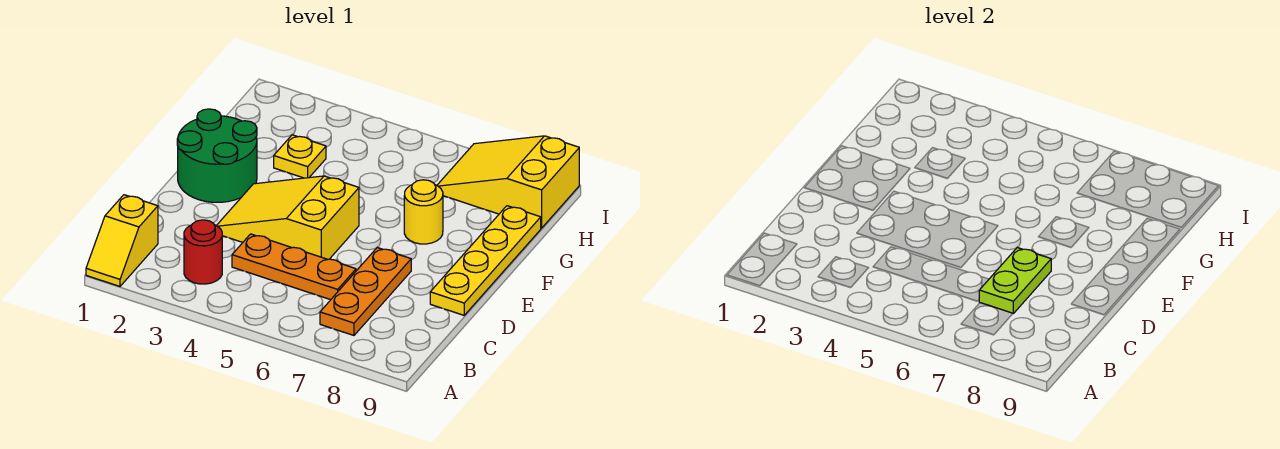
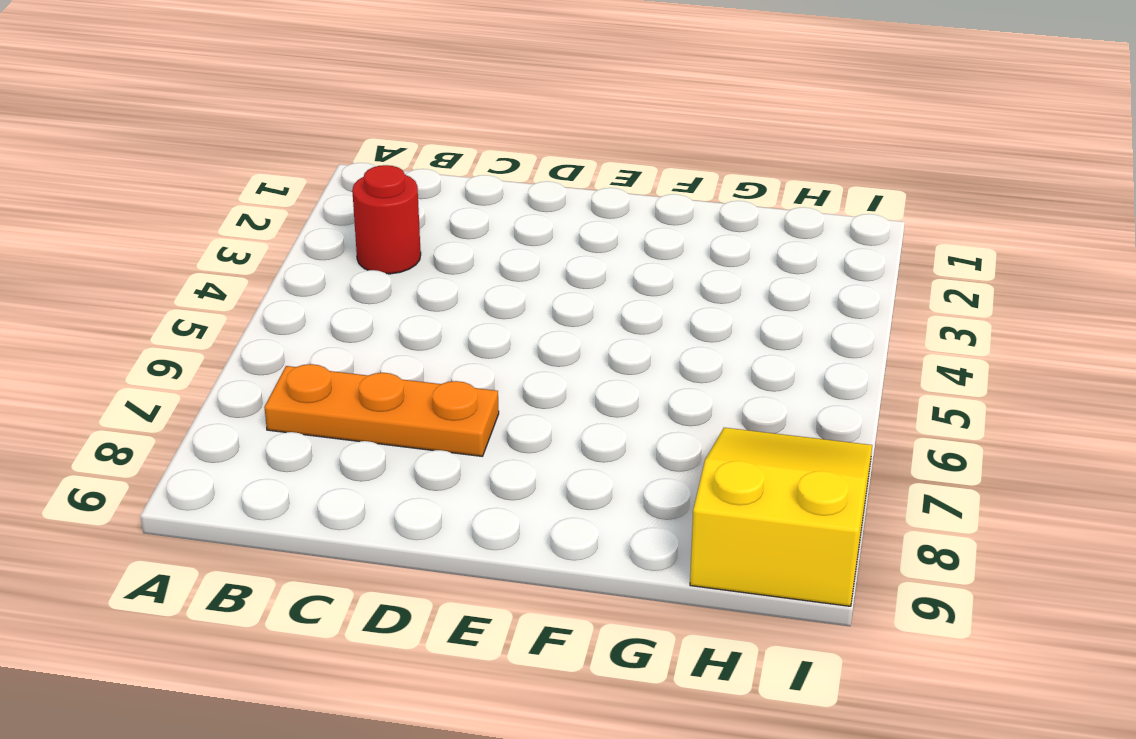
none -> yellow slope A1:B1 level 1 top B
none -> orange plate C4:C6 level 1

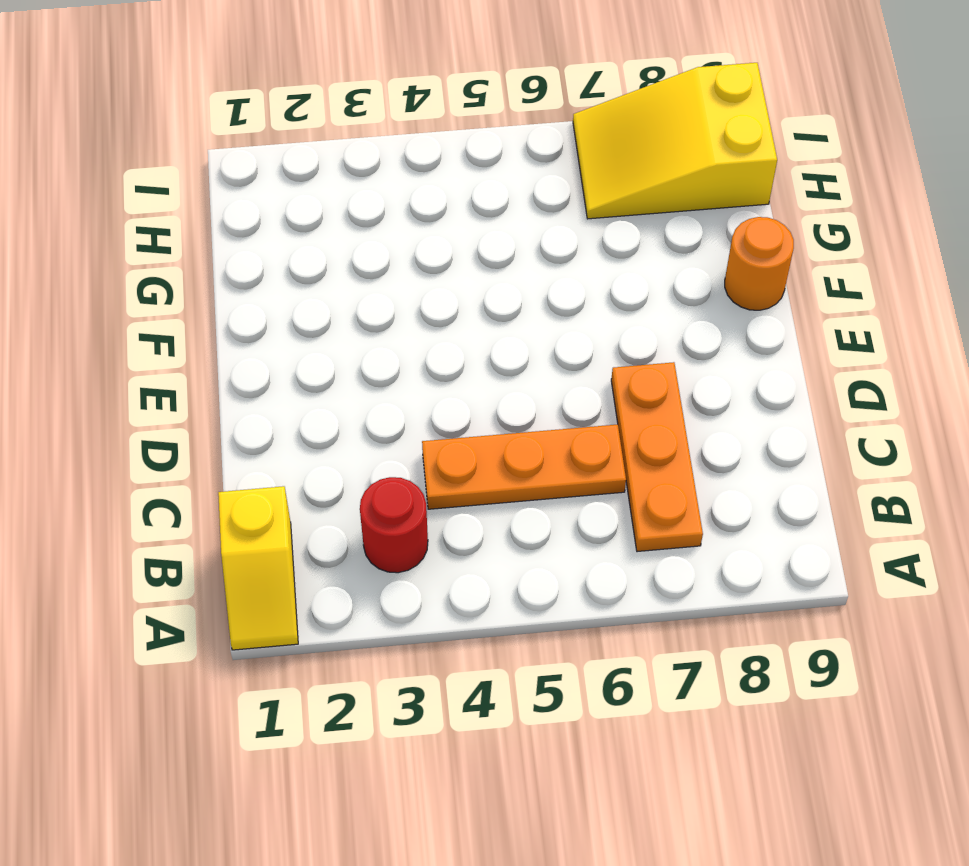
orange round brick F9 level 1 -> yellow plate D9:G9 level 1
none -> yellow slope D3:E5 level 1 top 5
none -> green round brick E1:F2 level 1

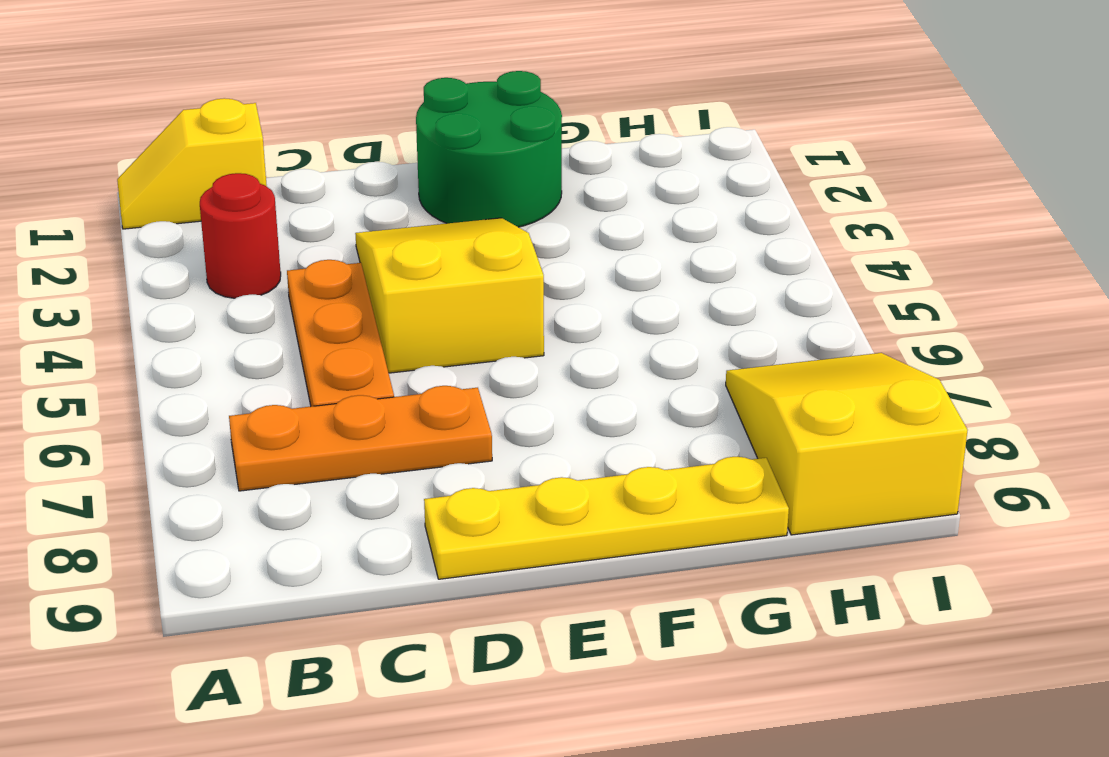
none -> yellow round brick F7 level 1
none -> yellow plate G3 level 1

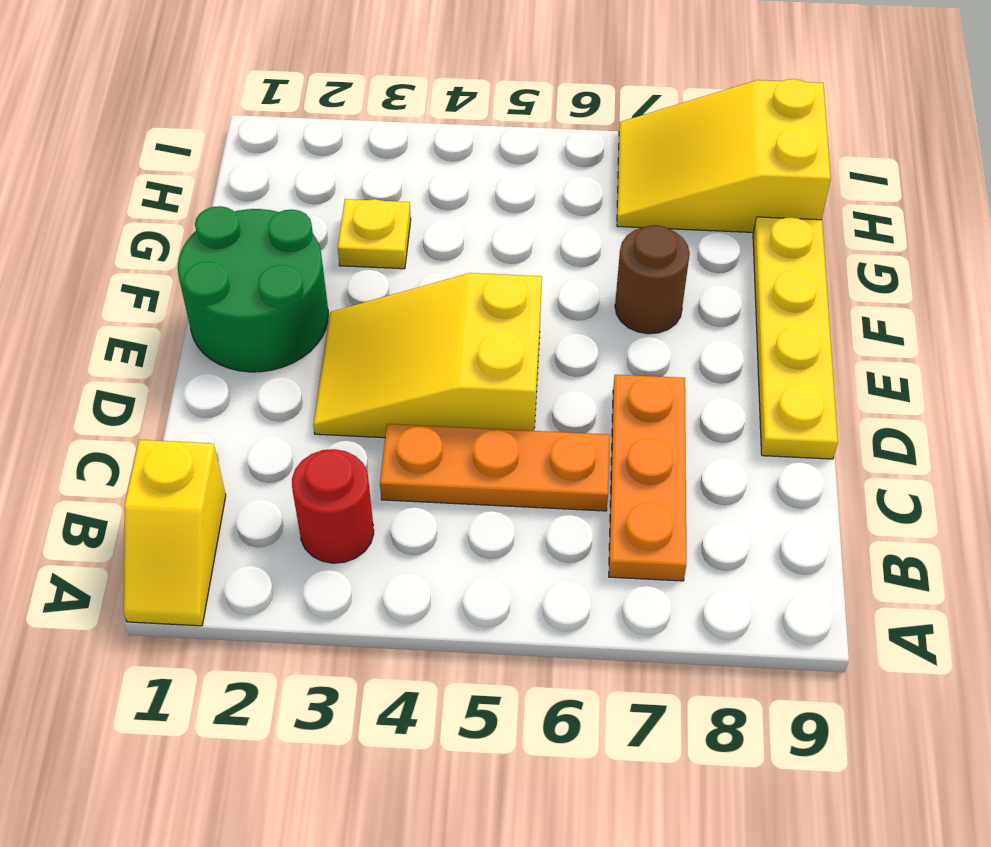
brown round brick F7 level 1 -> yellow round brick F7 level 1
none -> lime plate C7:D7 level 2

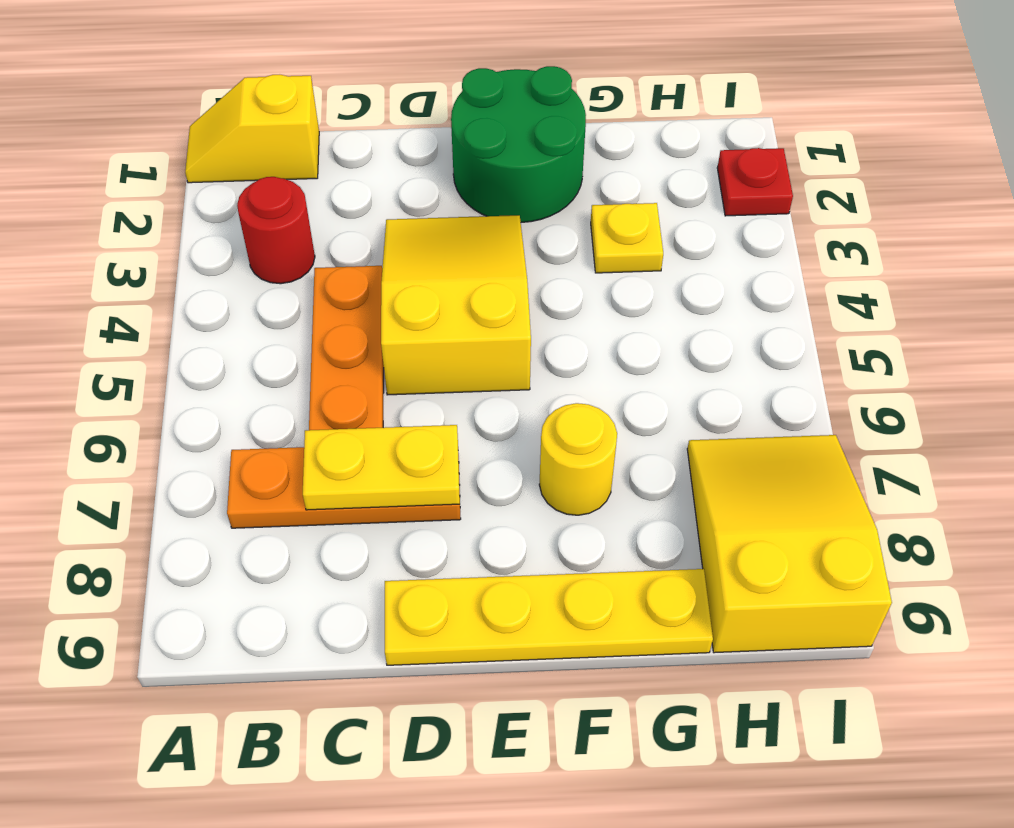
yellow plate C7:D7 level 2 -> lime plate C7:D7 level 2
red plate I2 level 1 -> none

